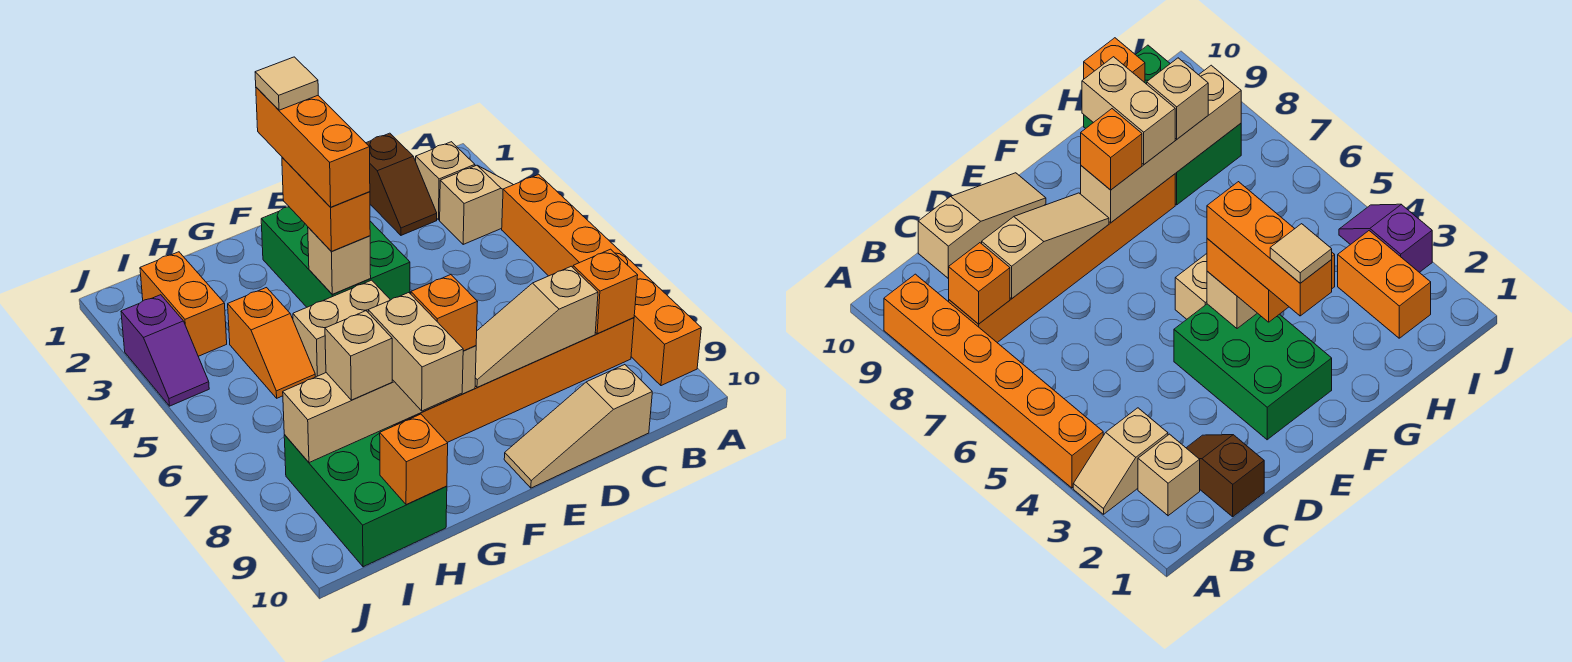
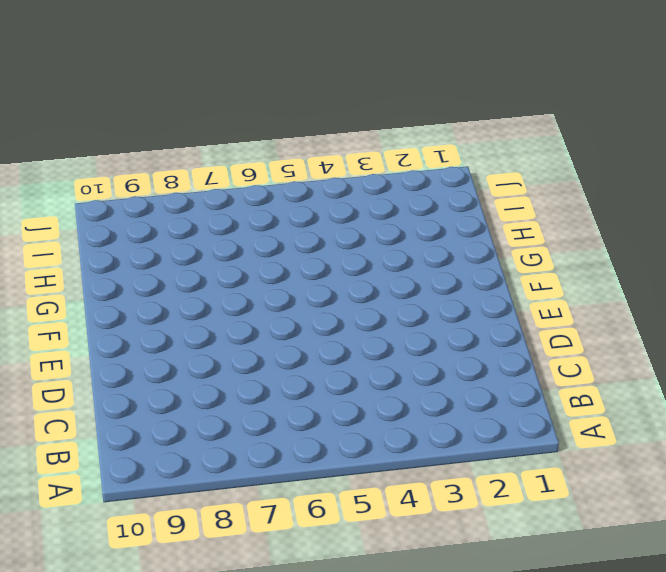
none -> tan slope A3:B3 level 1 top B
none -> orange brick A4:A9 level 1
none -> tan brick B2 level 1

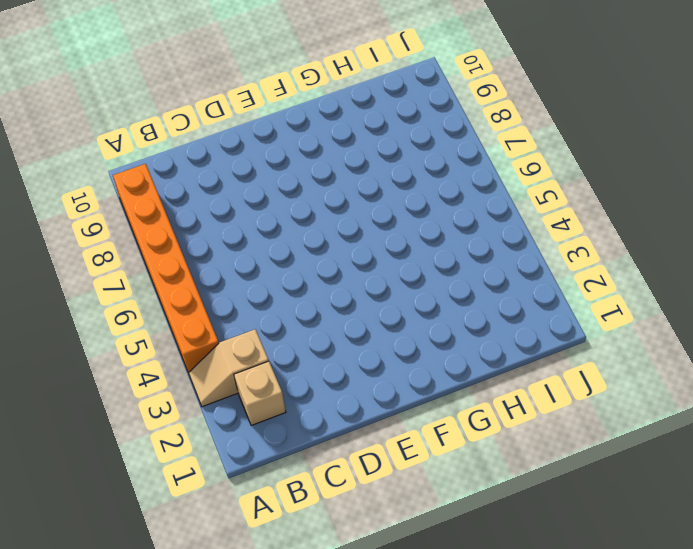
none -> orange brick B8:G8 level 1
none -> brown slope C1:C2 level 1 top 1
none -> tan slope C10:E10 level 1 top C

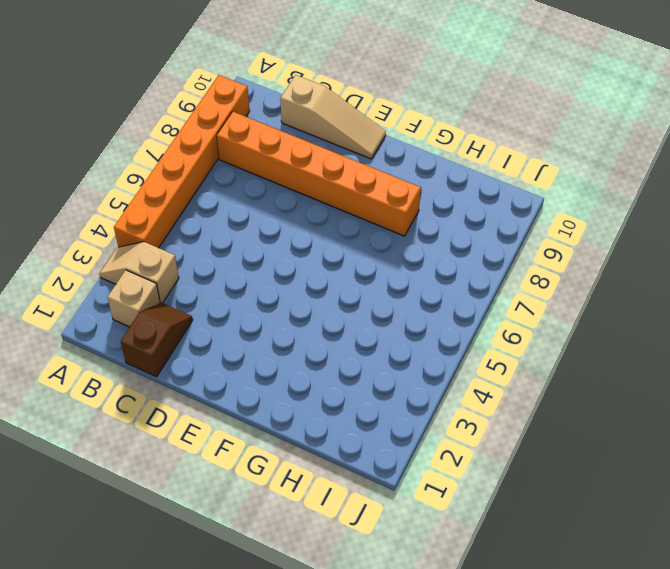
none -> green brick E2:F4 level 1
none -> tan brick F5:G5 level 1
none -> orange slope H4:H5 level 1 top 4

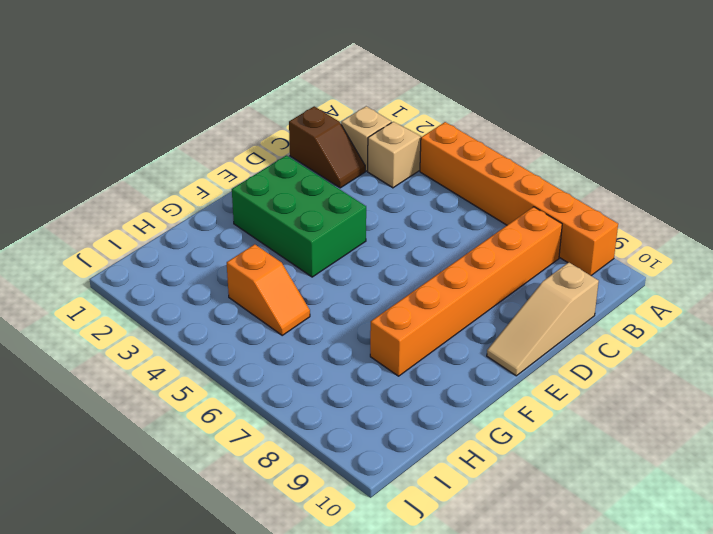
none -> tan brick F5:G5 level 1
none -> green brick H8:I10 level 1
none -> orange brick I2:I3 level 1

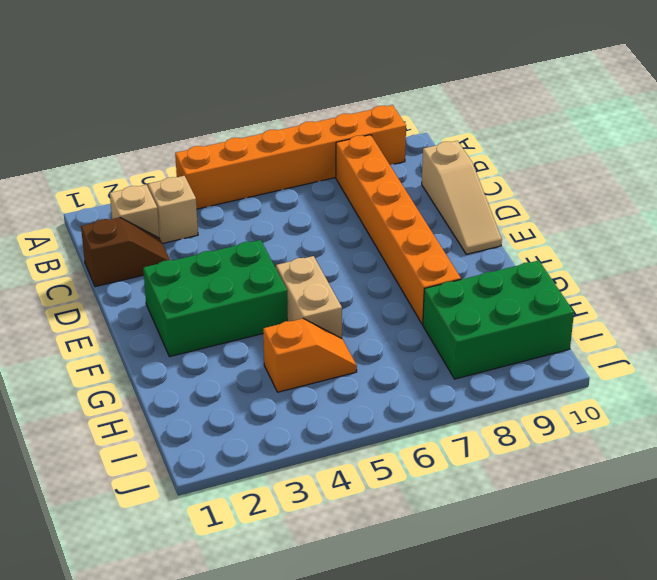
none -> orange brick I2:I3 level 1
none -> purple slope J3:J4 level 1 top 3
none -> orange brick B8 level 2

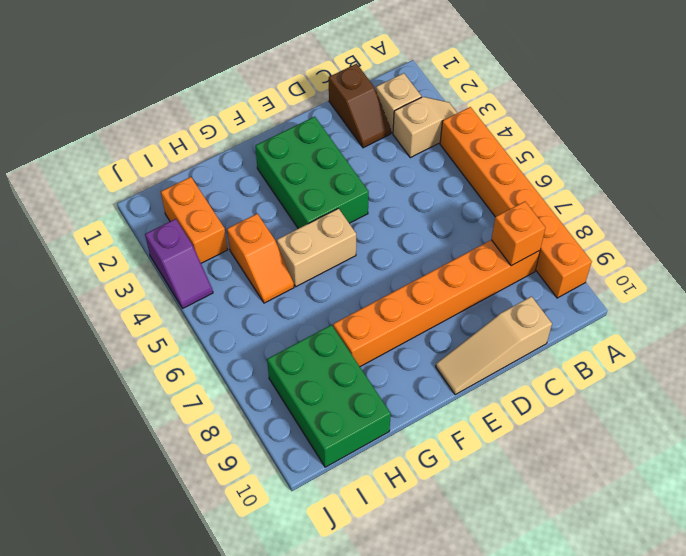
none -> tan slope C8:E8 level 2 top C
none -> tan brick F4 level 2
none -> tan brick F8:I8 level 2

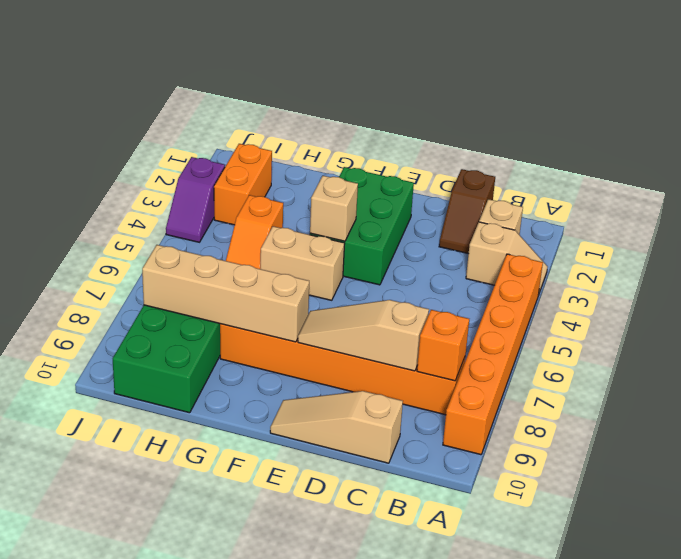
none -> orange brick H10 level 2
none -> orange brick F3:F4 level 3
none -> orange brick F8 level 3

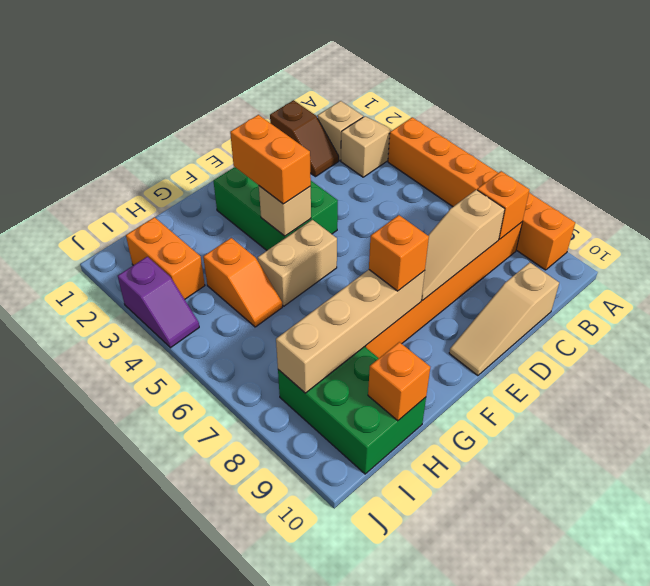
none -> tan brick G8:G9 level 3
none -> tan brick H8 level 3
none -> orange brick F2:F4 level 4

